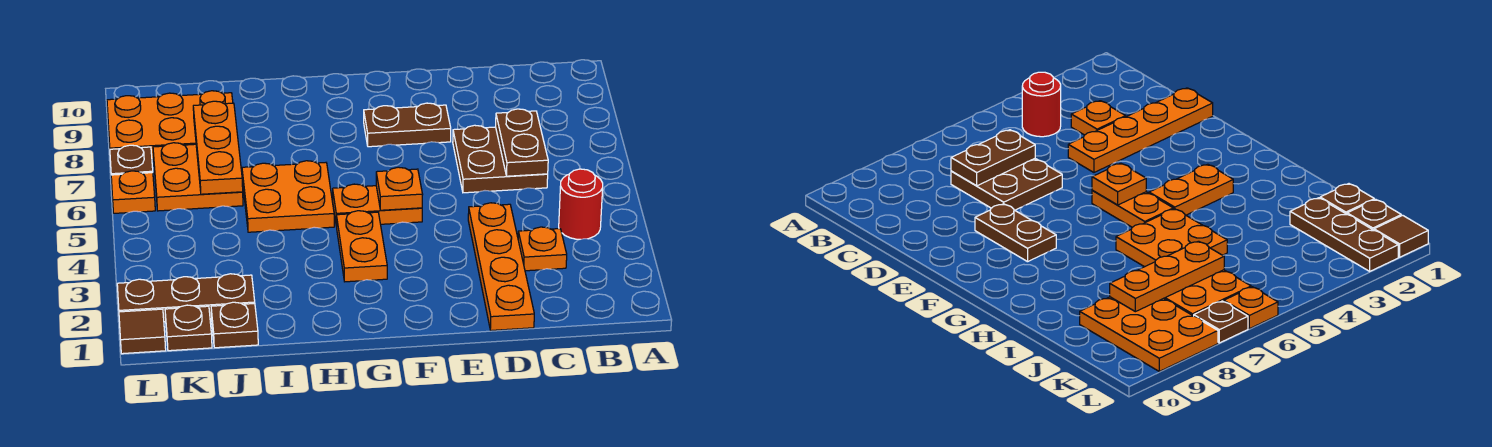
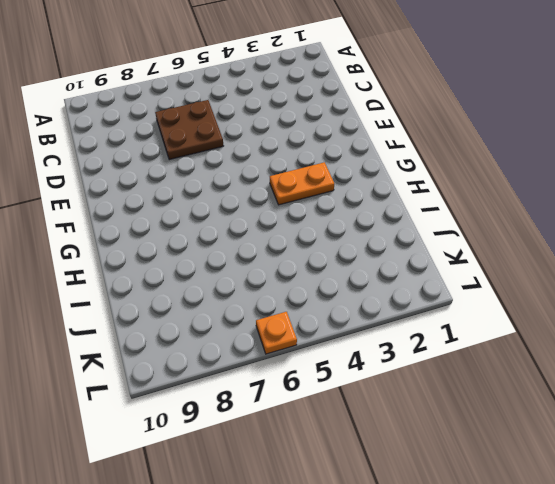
none -> red round brick B4 level 1
none -> orange plate C3 level 1
none -> orange plate D1:D4 level 1

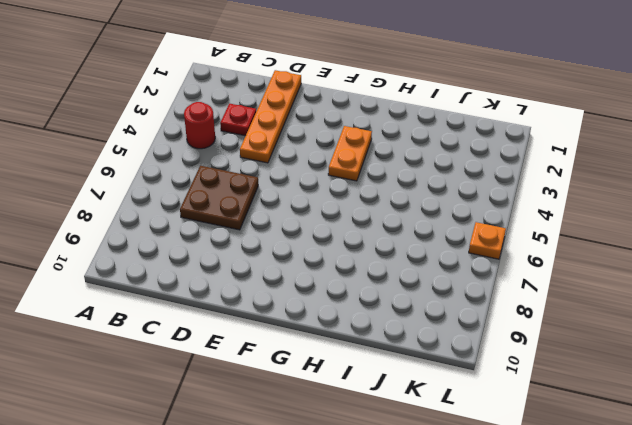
red plate C3 level 1 -> orange plate C3 level 1
none -> brown plate E8:F8 level 1
none -> orange plate F5:G5 level 1
none -> orange plate H5:I6 level 1

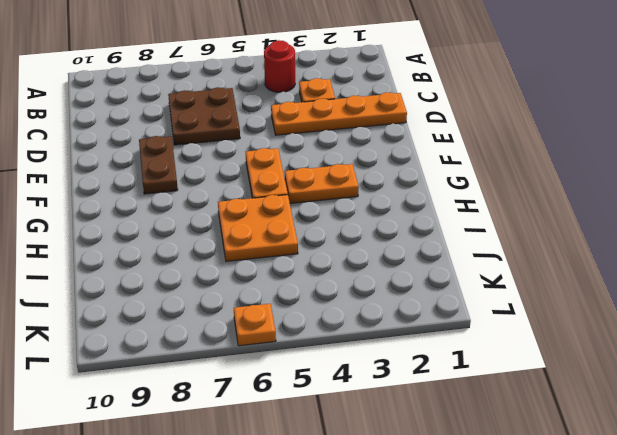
none -> brown plate J1 level 1
none -> brown plate J2:L2 level 1
none -> orange plate J6:K7 level 1

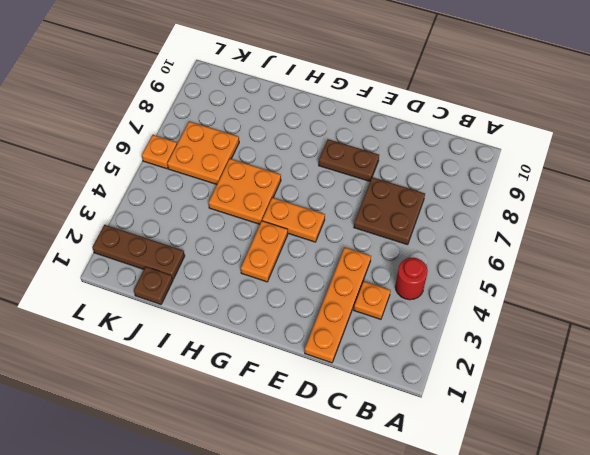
none -> orange plate J8:L9 level 1
none -> brown plate K1 level 1
none -> brown tile L1 level 1

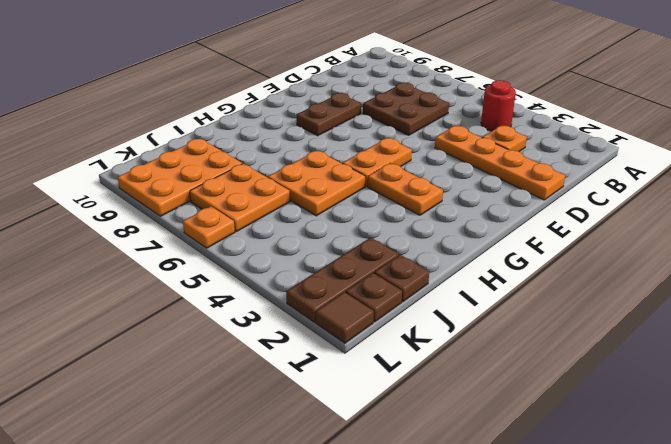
none -> brown plate L7 level 1
none -> brown plate C6:C7 level 2
none -> orange plate F5 level 2

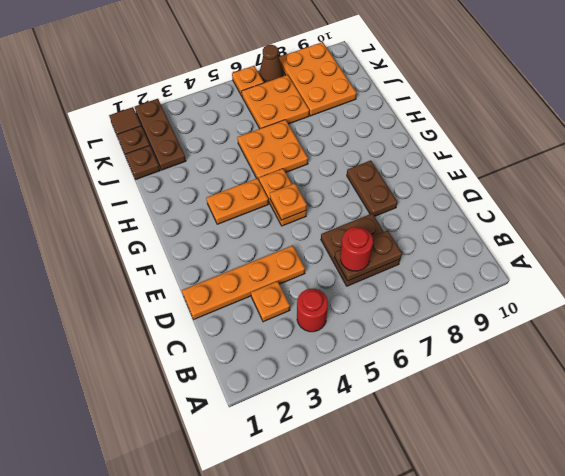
red round brick C6 level 3 -> none
brown cone L7 level 1 -> brown plate L7 level 1
none -> orange plate J6:J8 level 2

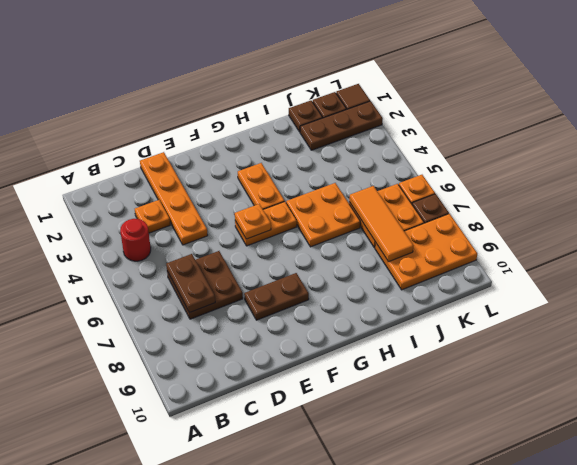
orange tile J6:J8 level 2 -> orange plate J6:J8 level 2

